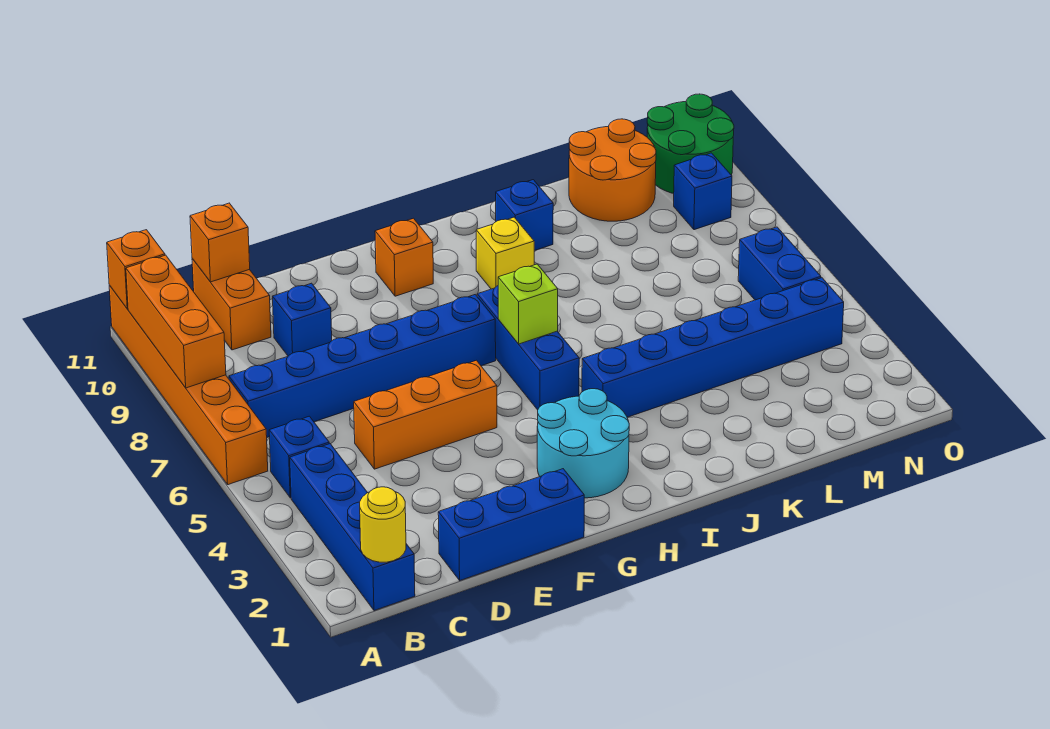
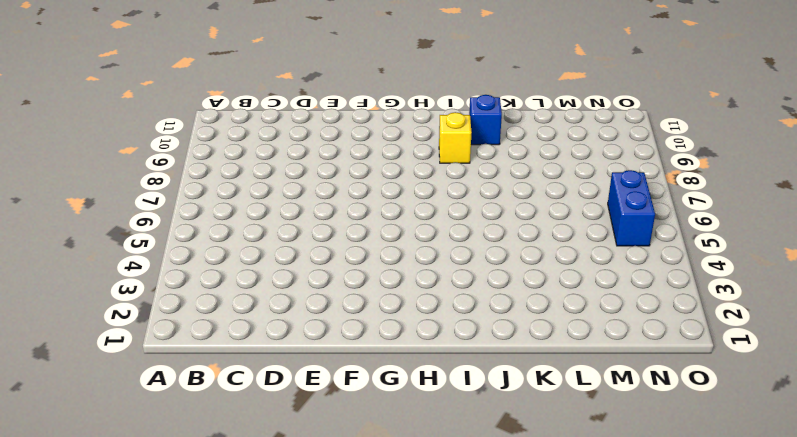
none -> orange brick A6:A11 level 1
none -> blue brick B1:B4 level 1
none -> blue brick B5 level 1

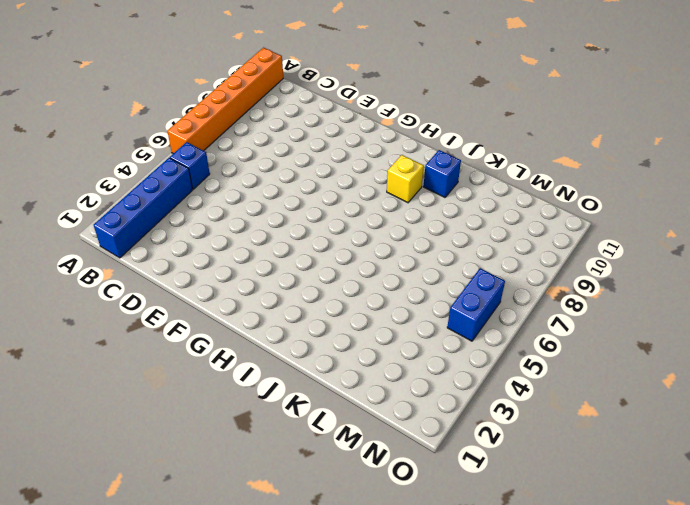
none -> blue brick B7:G7 level 1
none -> orange brick C10:C11 level 1
none -> blue brick D1:F1 level 1

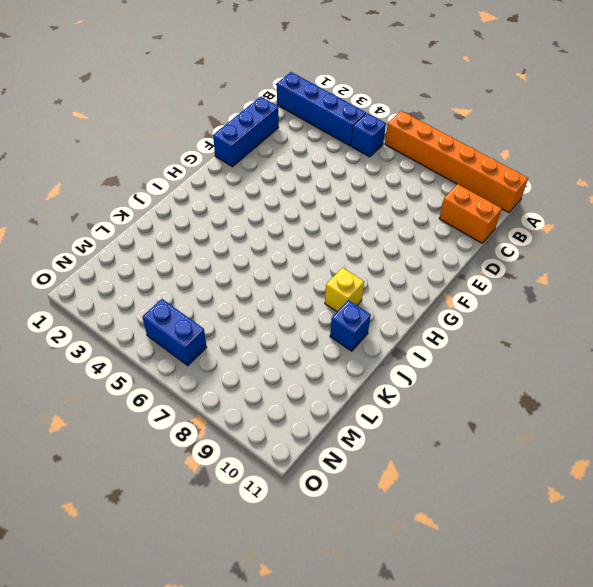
none -> blue brick B7:G7 level 1
none -> orange brick D5:F5 level 1
none -> blue brick D9 level 1

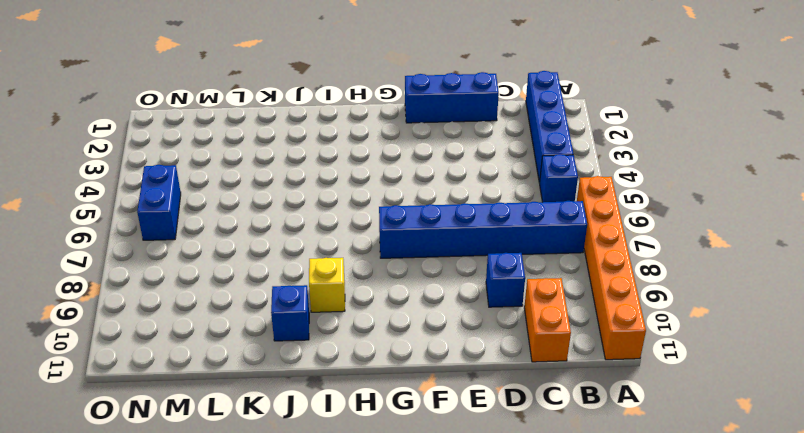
none -> orange brick D5:F5 level 1
none -> cyan round brick G2:H3 level 1
none -> orange brick G10 level 1

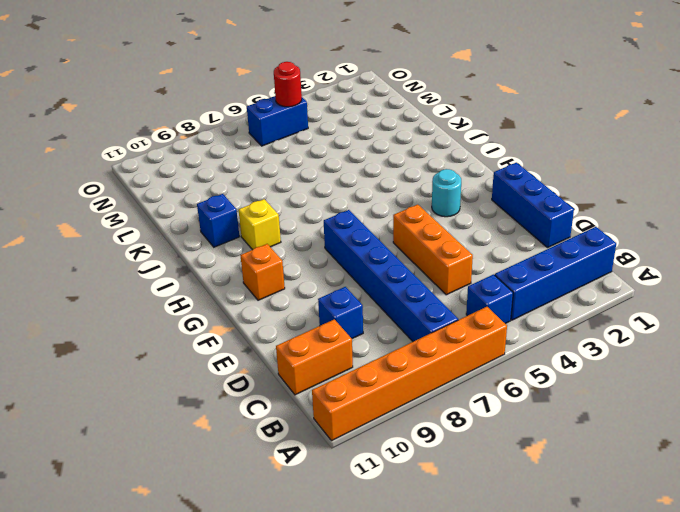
cyan round brick G3 level 1 -> cyan round brick G2:H3 level 1
red round brick N5 level 2 -> none
none -> blue brick H5:H7 level 1
none -> blue brick I4:N4 level 1
none -> orange round brick L10:M11 level 1

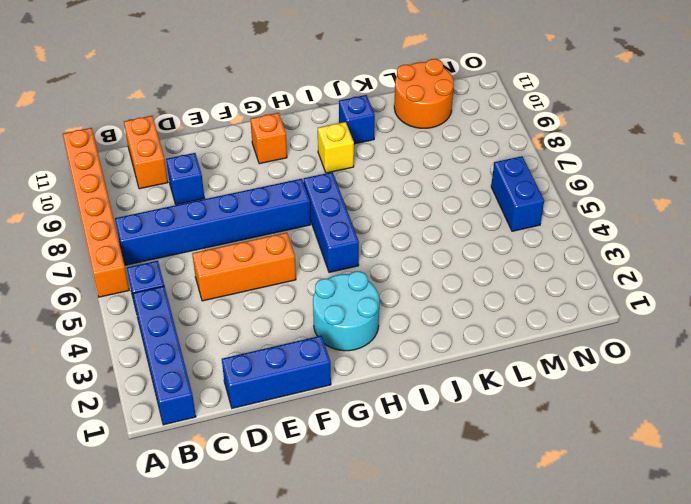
none -> blue brick I4:N4 level 1
none -> blue brick N9 level 1
none -> green round brick N10:O11 level 1

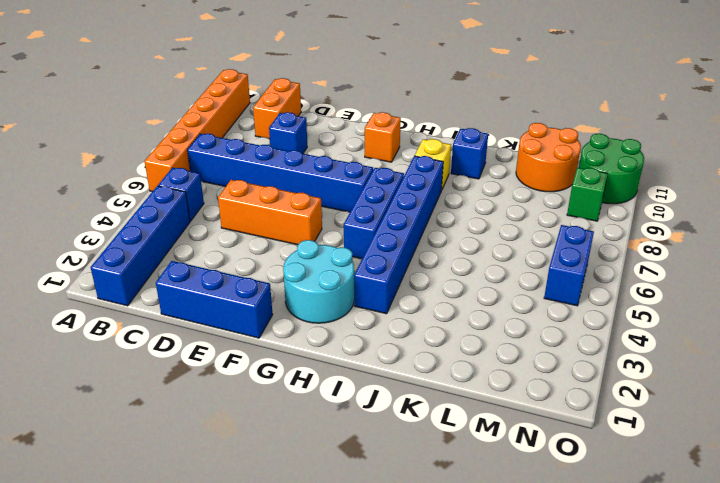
blue brick I3:I8 level 1 -> blue brick I4:N4 level 1
green brick N9 level 1 -> blue brick N9 level 1
none -> orange brick A8:A10 level 2
none -> orange brick A11 level 2
none -> yellow round brick B1 level 2

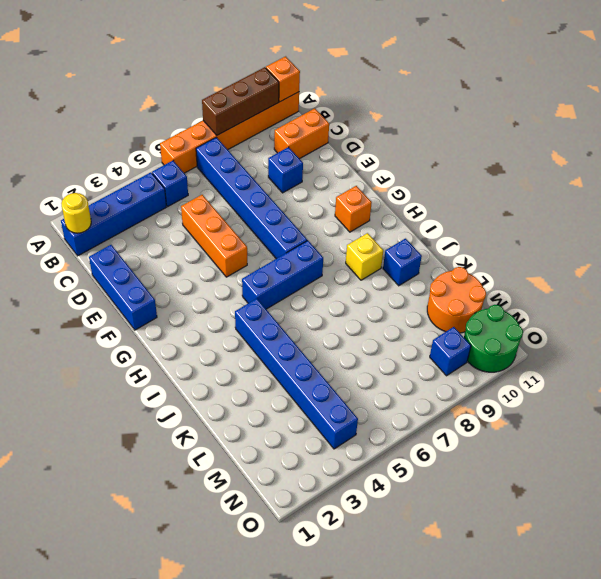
brown brick A8:A10 level 2 -> orange brick A8:A10 level 2
none -> cyan round brick G2:H3 level 1
none -> blue brick N5:N6 level 1
none -> orange brick C11 level 2

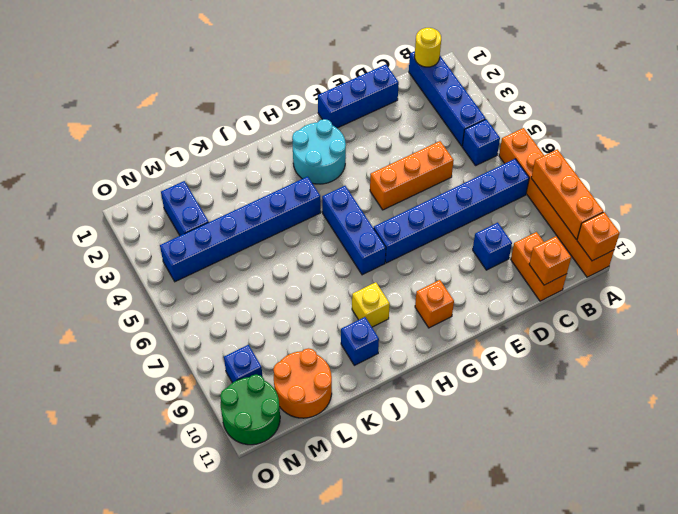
blue brick M2:M3 level 1 -> blue brick N5:N6 level 1
none -> lime brick H6 level 2

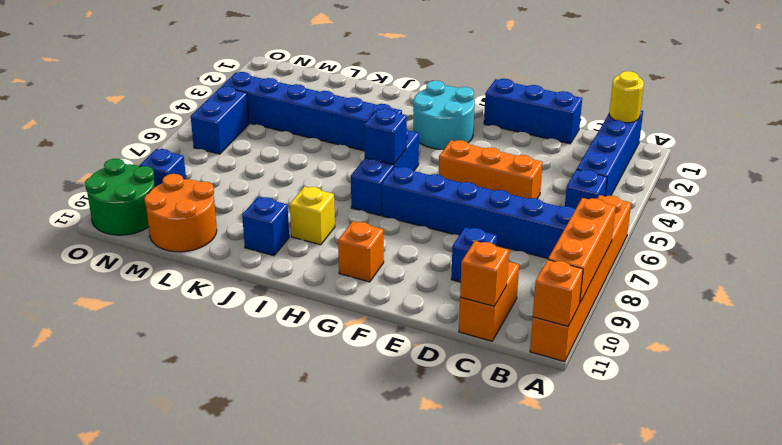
blue brick H6 level 2 -> lime brick H6 level 2

